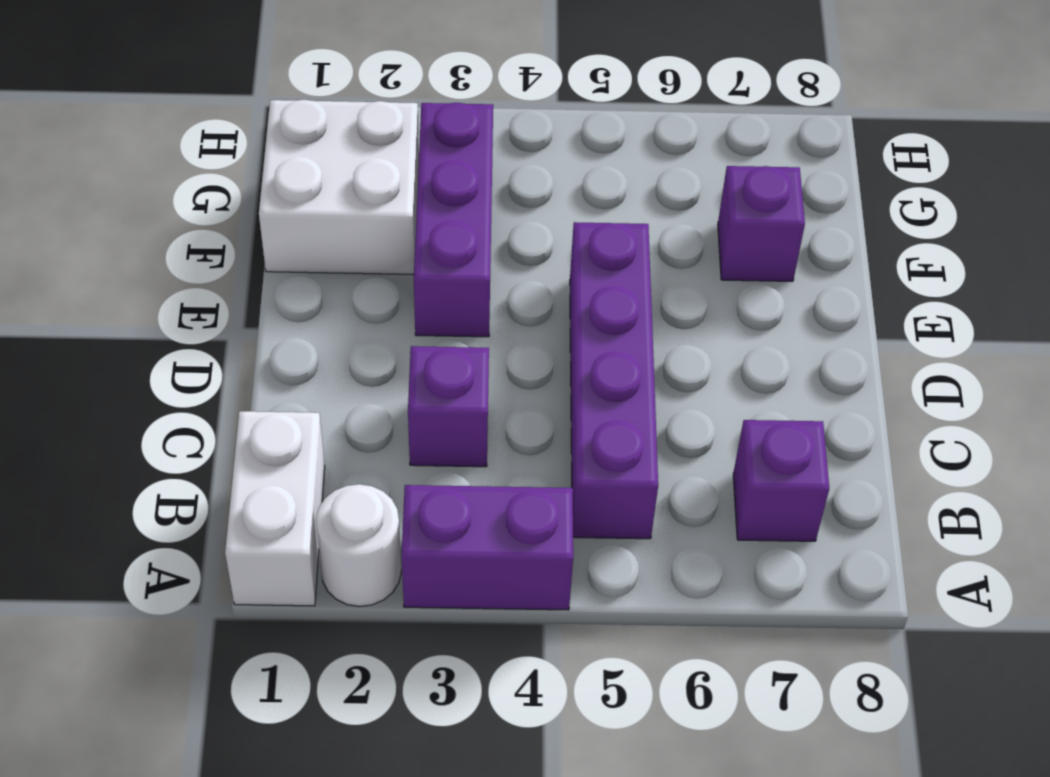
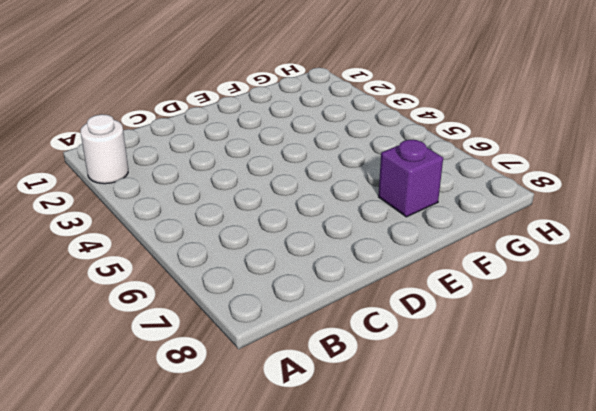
none -> white brick A1:B1 level 1
none -> purple brick A3:A4 level 1

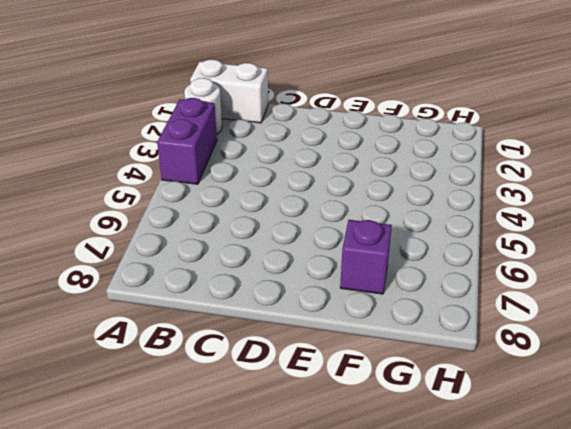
none -> purple brick B5:E5 level 1
none -> purple brick B7 level 1

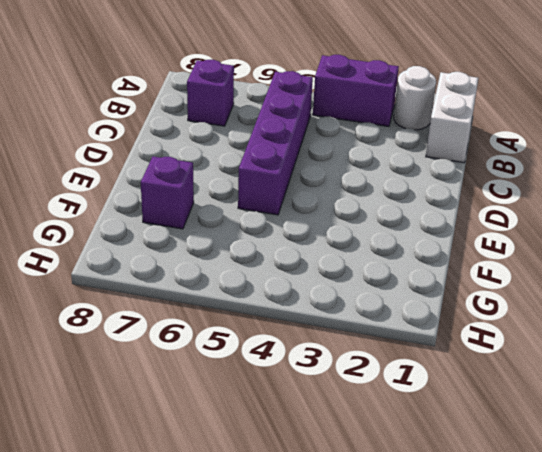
none -> purple brick C3 level 1
none -> purple brick E3:G3 level 1

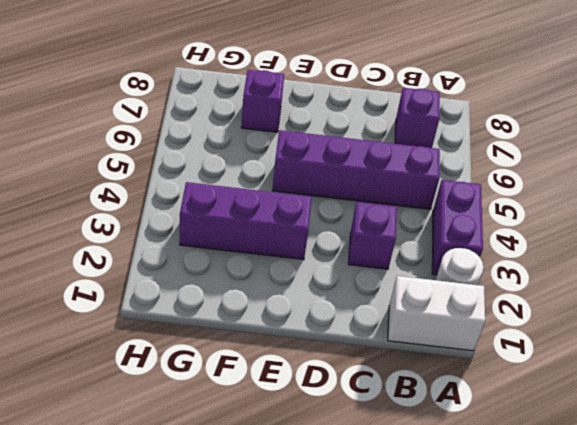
none -> white brick F1:G2 level 1

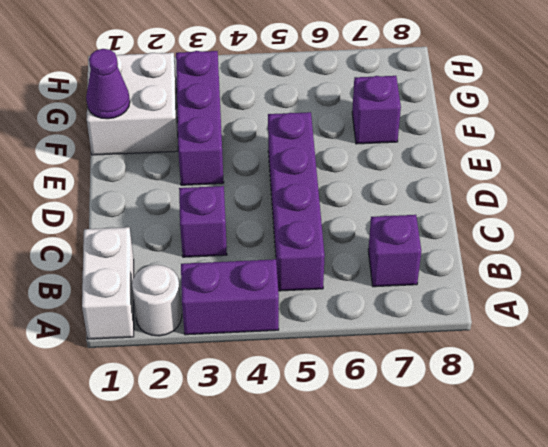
purple cone F1 level 2 -> none

